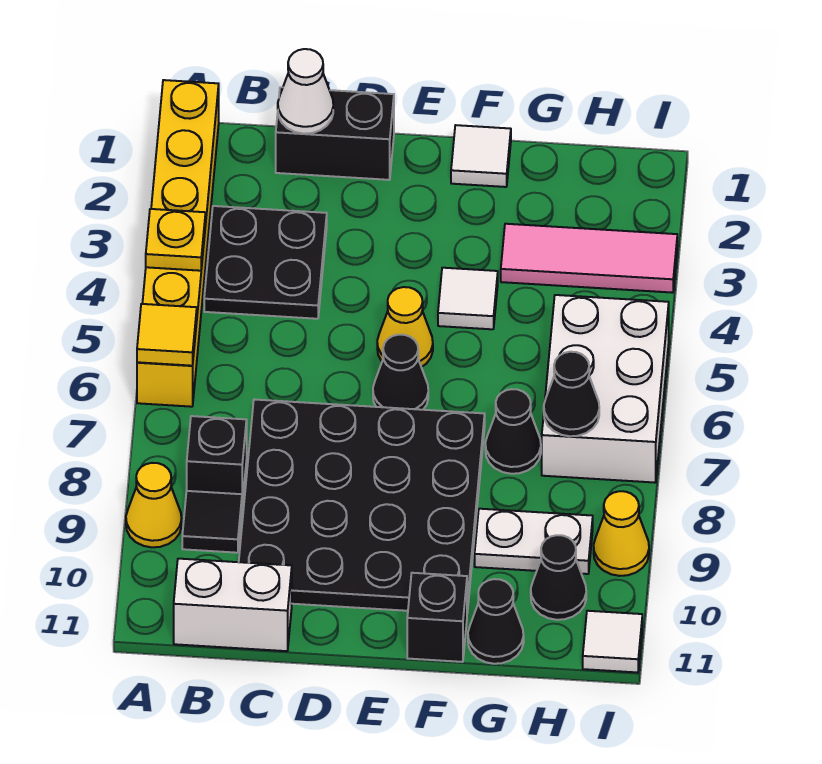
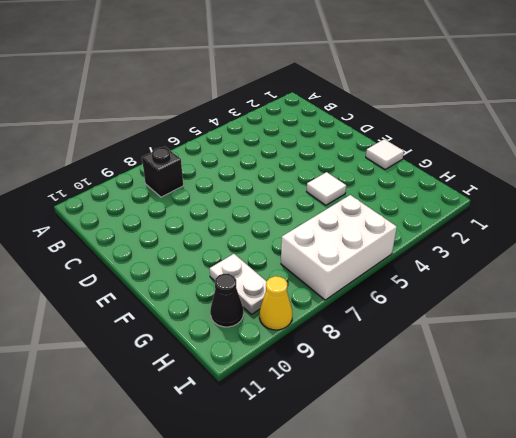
none -> yellow brick A1:A6 level 1
none -> yellow cone A9 level 1
none -> black plate B3:C4 level 1

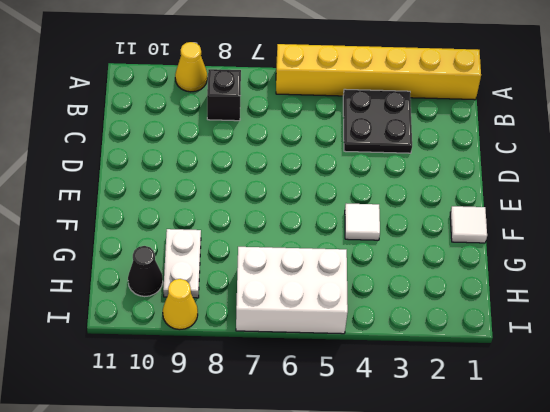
none -> black tile B9 level 1
none -> white brick B11:C11 level 1
none -> black brick C1:D1 level 1

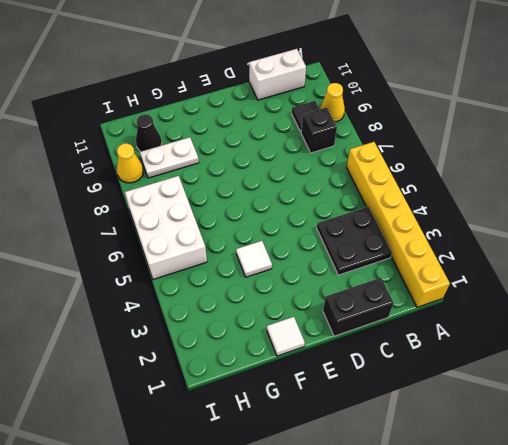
none -> black plate C7:F10 level 1
none -> yellow cone E5 level 1
none -> black cone E6 level 1

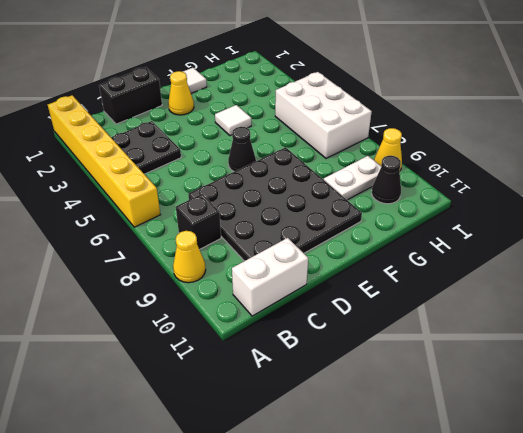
yellow cone E2 level 1 -> yellow cone E5 level 1
none -> black tile B9 level 1
none -> black brick F11 level 1
none -> pink tile G3:I3 level 1

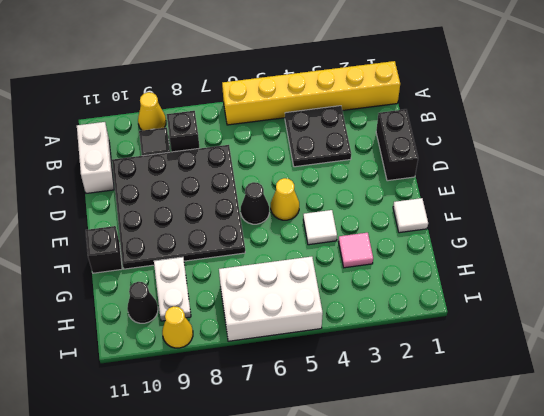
pink tile G3 level 1 -> pink tile G3:I3 level 1
none -> black cone G7 level 1
none -> black cone G11 level 1
none -> white tile I11 level 1

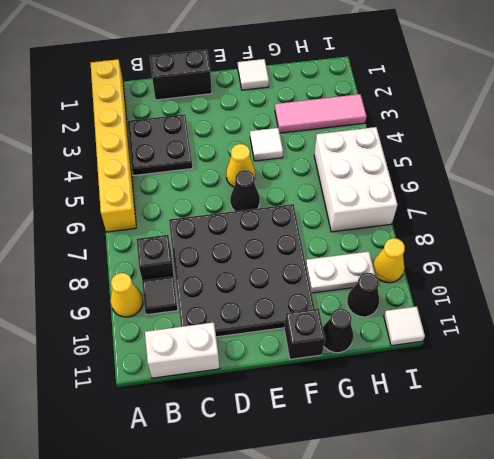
none -> black cone G7 level 1
none -> yellow plate A4 level 2
none -> yellow tile A6 level 2

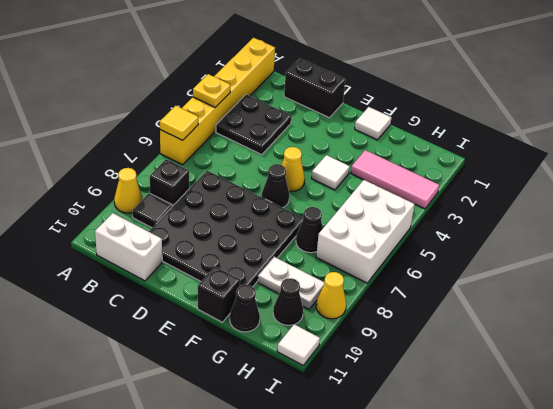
none -> white cone C1 level 2
none -> black cone H7 level 2

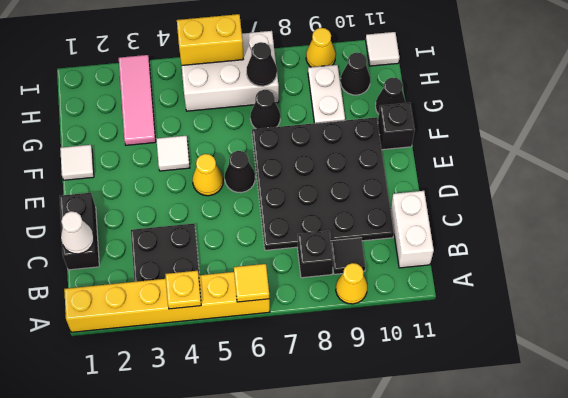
yellow brick I5:I6 level 2 -> none

